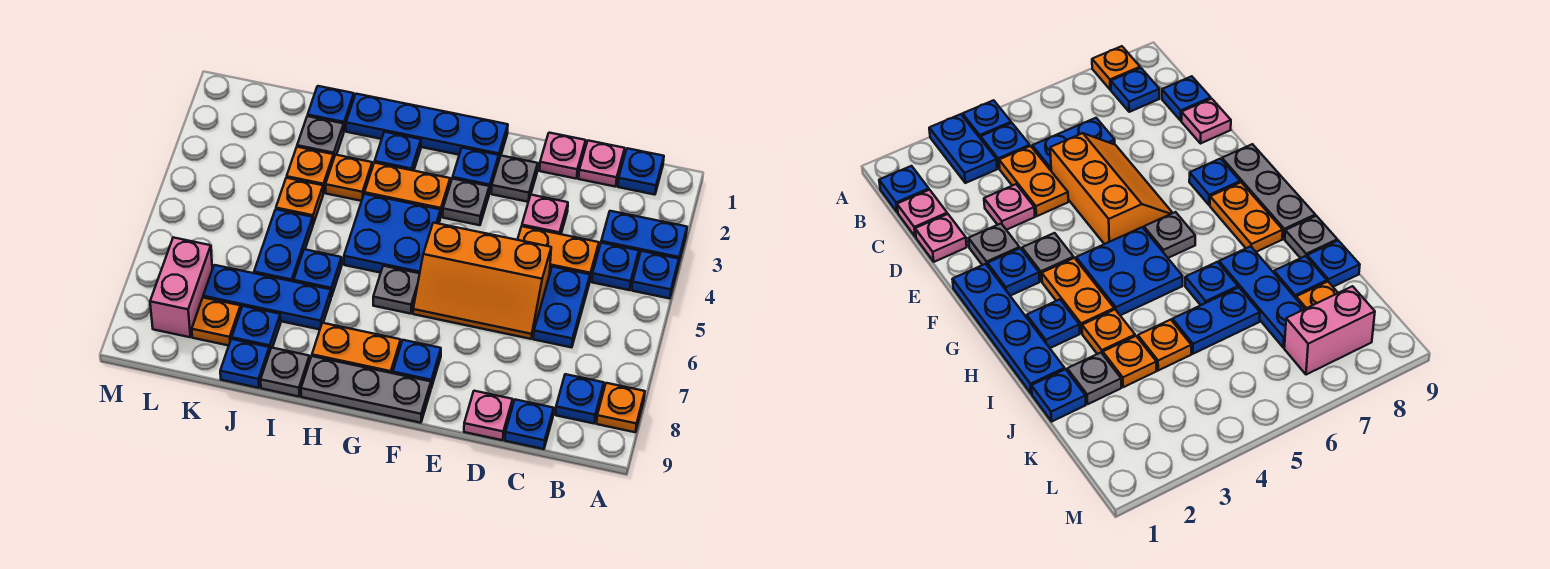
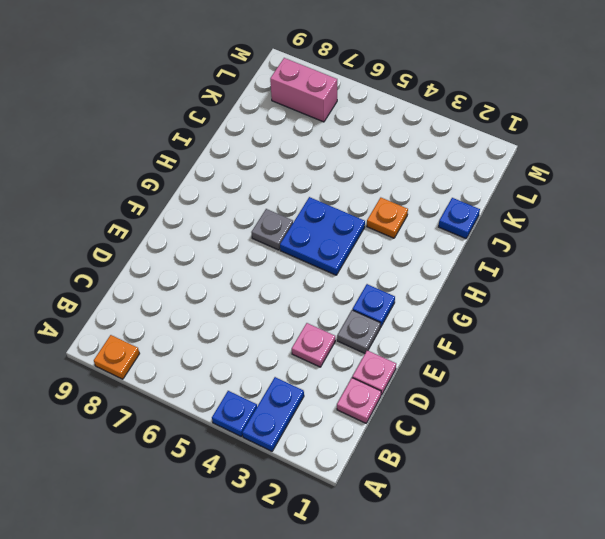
none -> blue plate B1 level 1
none -> blue plate B4 level 1
none -> blue plate B8 level 1
none -> orange plate C4:D4 level 1

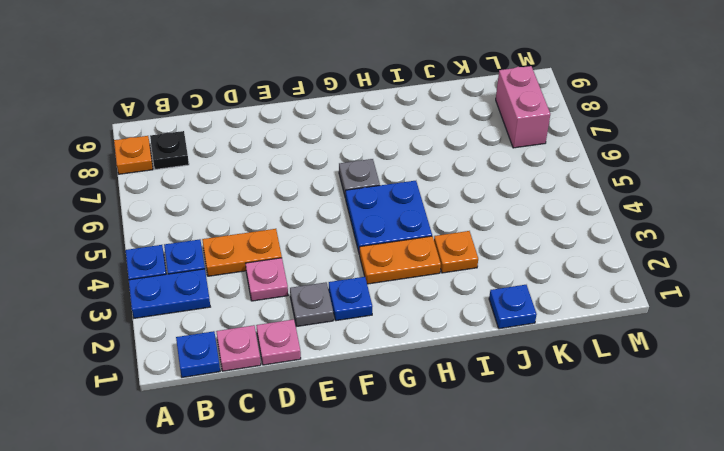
black plate B8 level 1 -> blue plate B8 level 1
none -> blue plate C5:C6 level 1
none -> blue plate C9 level 1
none -> orange slope D5:F6 level 1 top 5
none -> pink plate D9 level 1

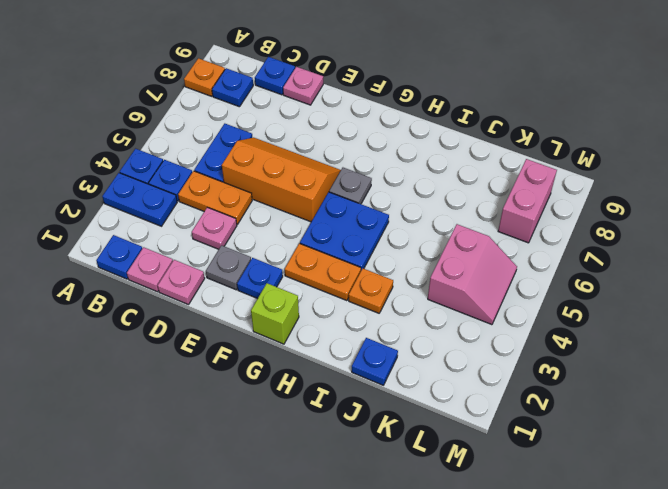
lime brick G1 level 1 -> blue plate F1:I1 level 1
pink slope K4:L5 level 1 top K -> none
none -> grey plate F3 level 1
none -> blue plate F8 level 1
none -> grey plate F9:H9 level 1
none -> orange plate G8:H8 level 1

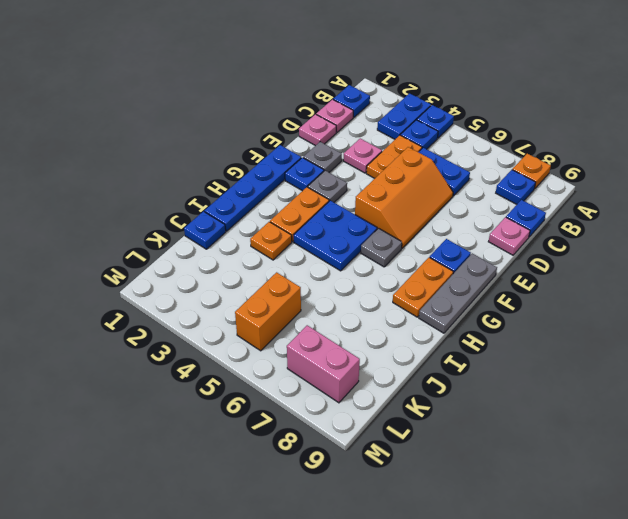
orange brick K5:L5 level 1 -> none
none -> blue plate H2 level 1
none -> blue plate I6 level 1
none -> blue plate I7:K7 level 1
none -> grey plate I9 level 1

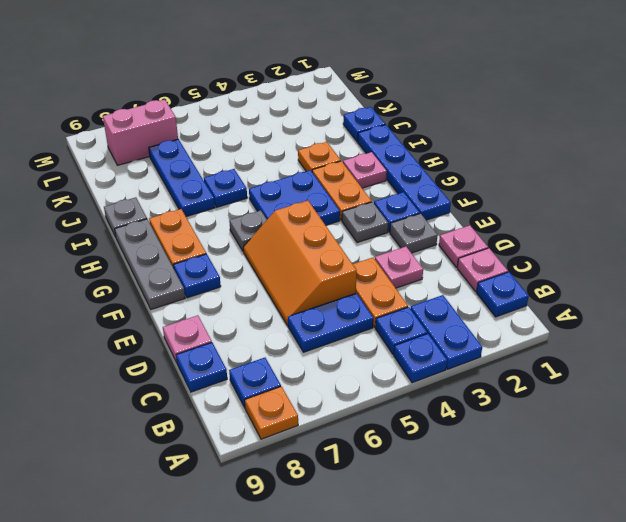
pink plate H2 level 1 -> blue plate H2 level 1
none -> grey plate J2 level 1
none -> orange plate J3 level 1
none -> orange plate J4 level 1
none -> blue plate J5:J6 level 1

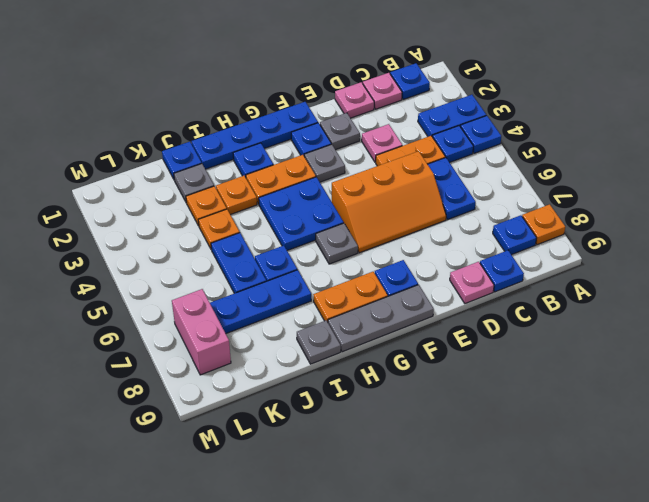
none -> blue plate J8 level 1
none -> blue plate J9 level 1
none -> orange plate K8 level 1

